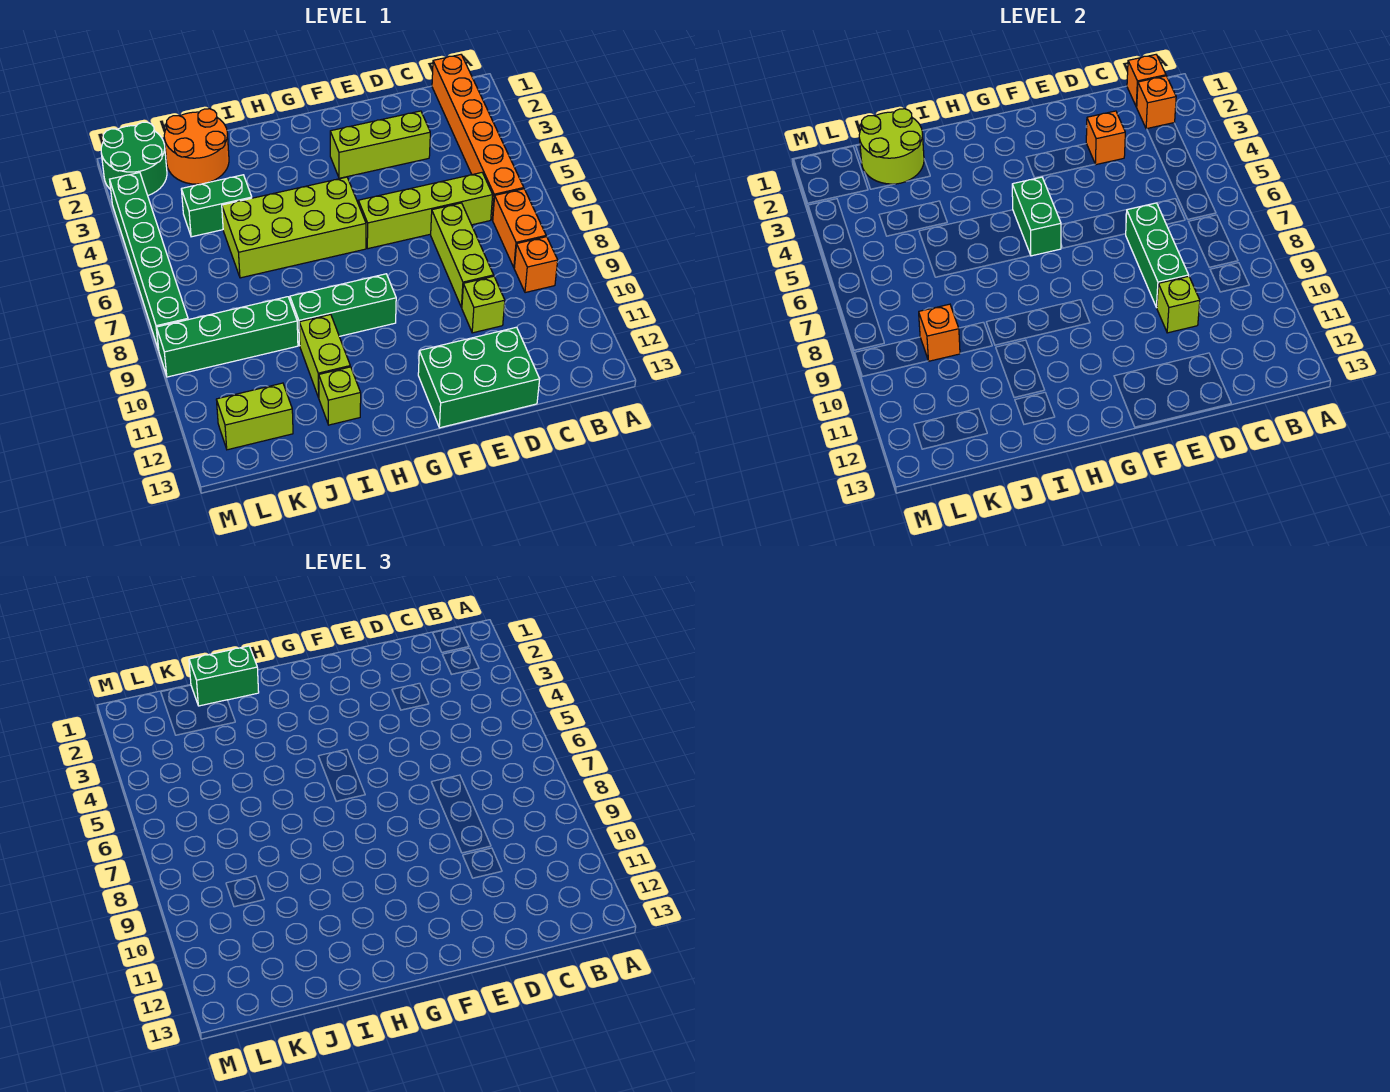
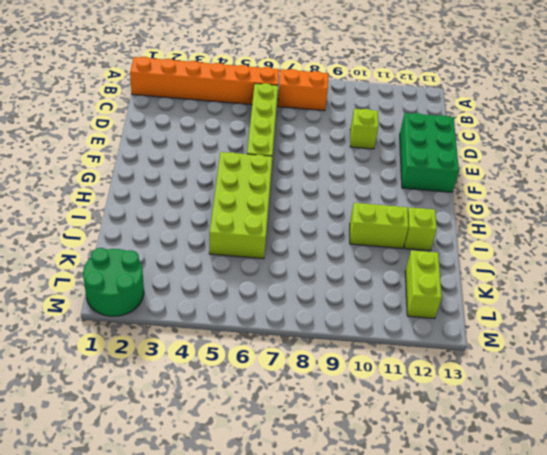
none -> orange brick B9 level 1
none -> lime brick D3:F3 level 1
none -> lime brick D7:D9 level 1

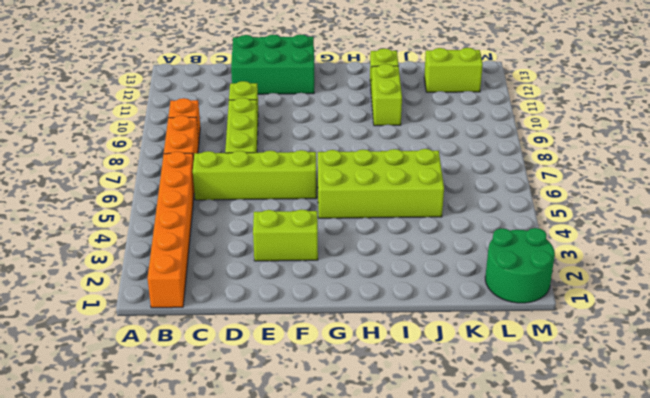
lime brick E3:F3 level 1 -> lime brick D3:F3 level 1
none -> green brick G9:I9 level 1
none -> orange round brick J1:K2 level 1
none -> green brick J4:K4 level 1

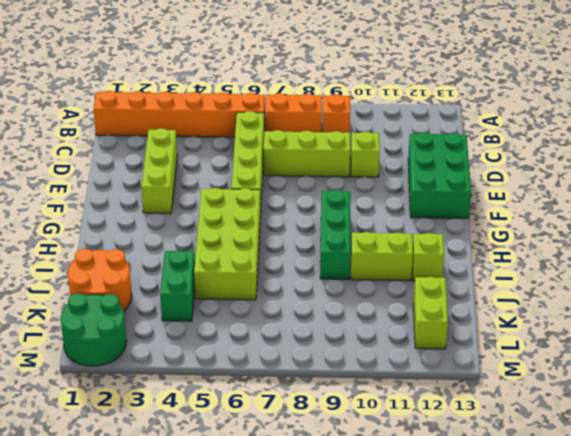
none -> green brick J9:M9 level 1
none -> green brick M3:M8 level 1
none -> orange brick B1 level 2

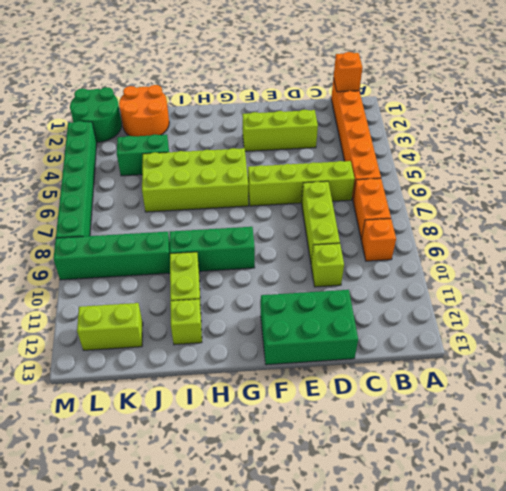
none -> orange brick B2 level 2
none -> orange brick D3 level 2
none -> green brick D7:D9 level 2

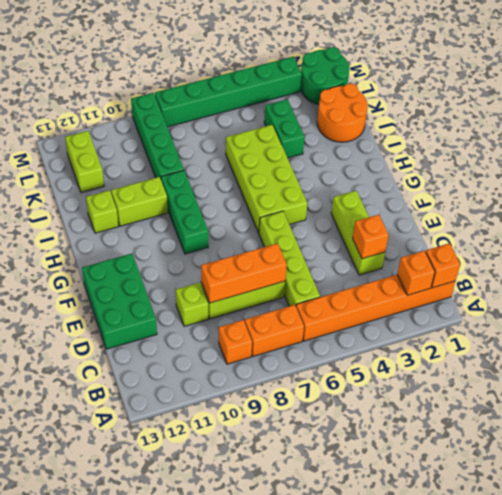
orange brick D7:D9 level 2 -> green brick D7:D9 level 2
none -> lime brick D10 level 2
none -> green brick G5:G6 level 2
none -> lime round brick J1:K2 level 2

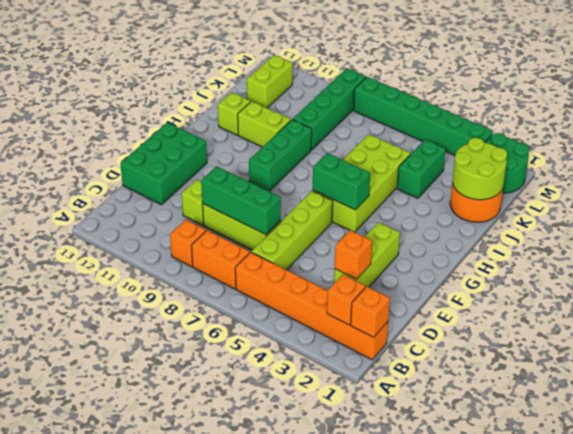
none -> lime brick D10 level 2
none -> orange brick K9 level 2
none -> green brick I1:J1 level 3

